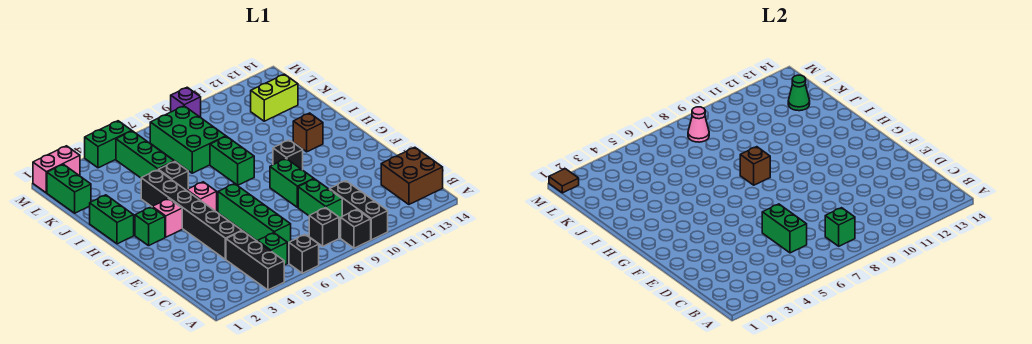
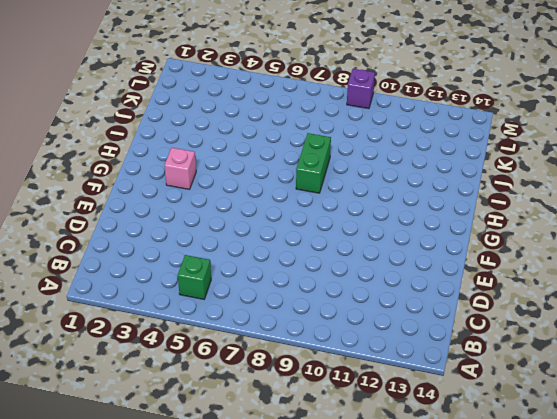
none -> black brick A4:C4 level 1
none -> black brick A6 level 1
none -> black brick A9 level 1
none -> black brick A10:C10 level 1

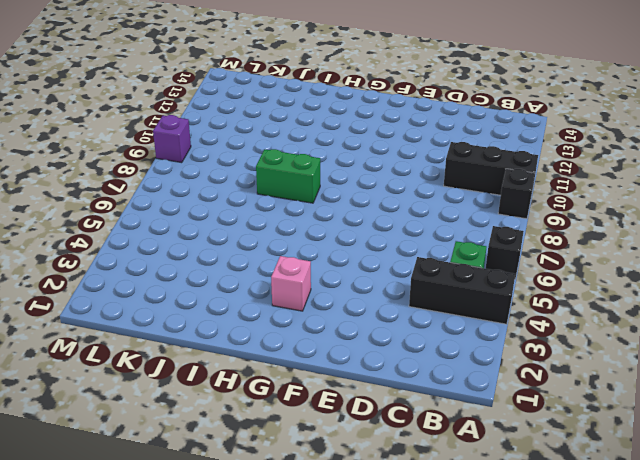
none -> black brick B8 level 1
none -> brown brick B13:C14 level 1
none -> green brick C6:F6 level 1
none -> green brick C9:D9 level 1

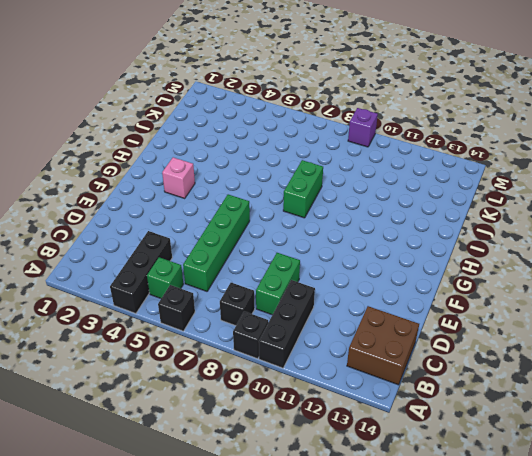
none -> black brick D4:I4 level 1
none -> green brick E9:F9 level 1
none -> green brick G2 level 1
none -> pink brick G5 level 1

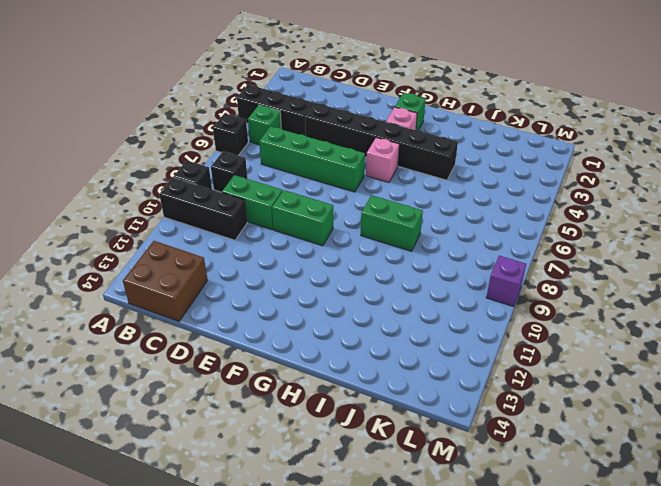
none -> black brick G10 level 1
none -> green brick H1:I1 level 1
none -> brown brick H12 level 1
none -> black brick I5 level 1

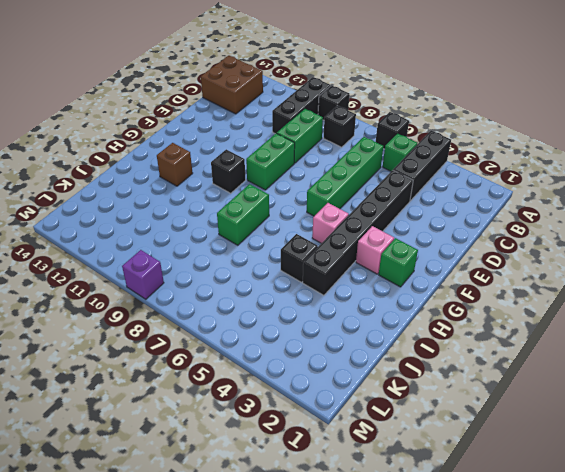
none -> green brick H1:I1 level 1
none -> green brick J5:L5 level 1
none -> green brick J7:L8 level 1
none -> green brick K1:L1 level 1

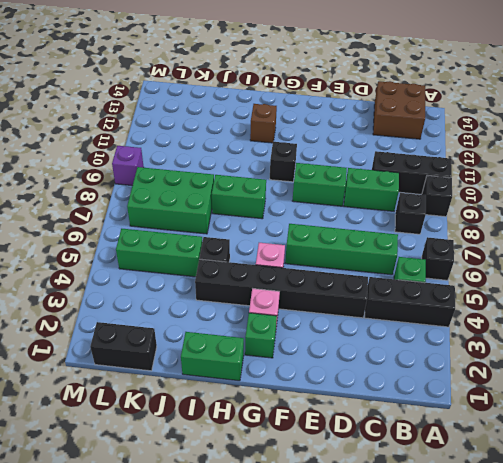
black brick K1:L1 level 1 -> green brick K1:L1 level 1
none -> lime brick K12:K13 level 1
none -> pink brick M1:M2 level 1
none -> green brick M4:M5 level 1
none -> green brick B8 level 2

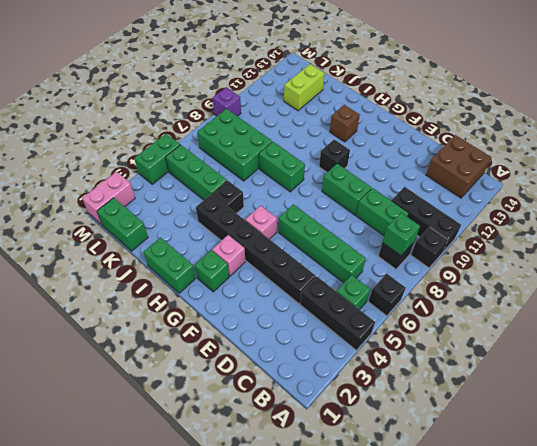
none -> green brick C6:D6 level 2
none -> brown brick H8 level 2
none -> green cone K13 level 2
none -> pink cone L8 level 2

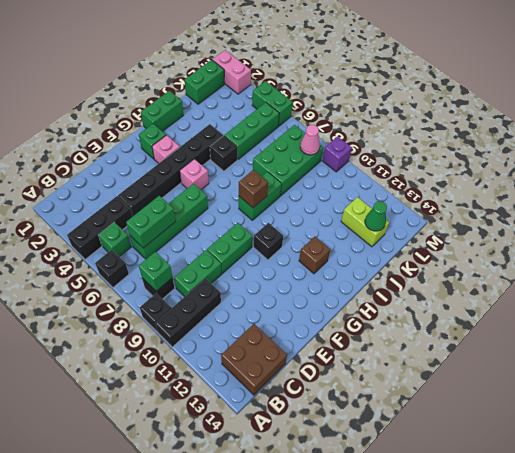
none -> brown tile M1 level 2

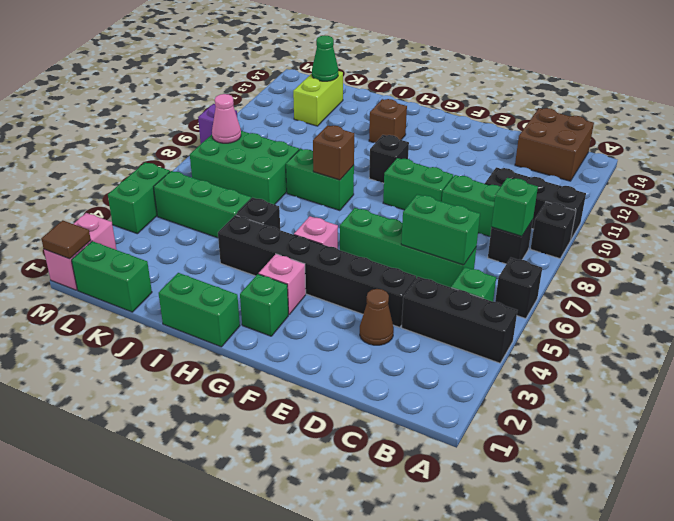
brown cone D3 level 1 -> none

